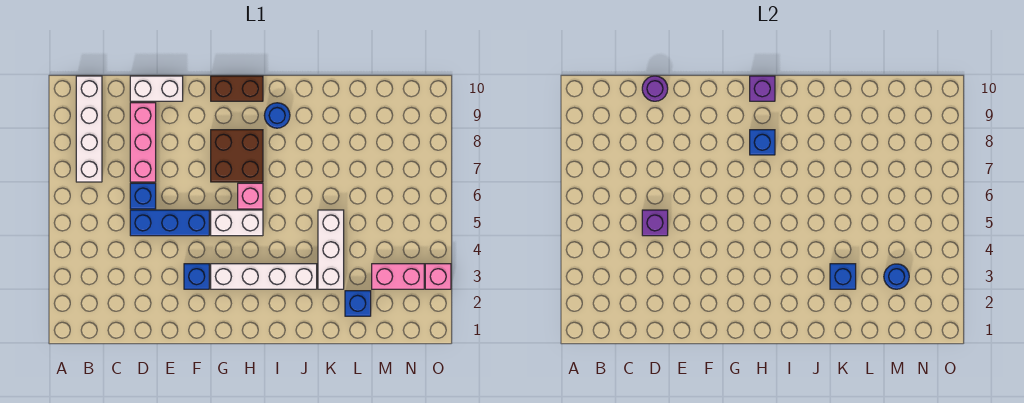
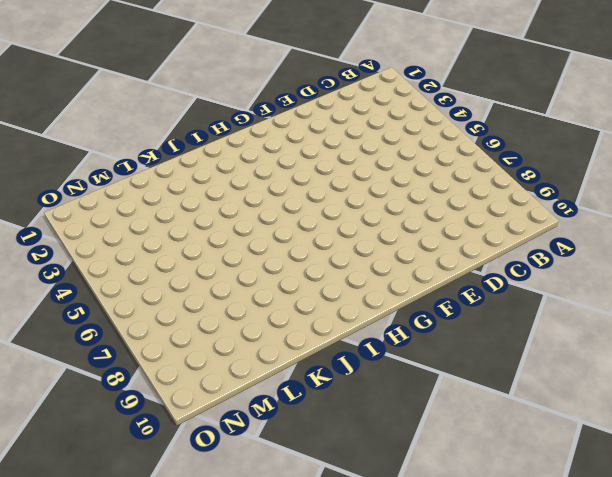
none -> white brick B7:B10 level 1
none -> blue brick D5:F5 level 1
none -> blue brick D6 level 1

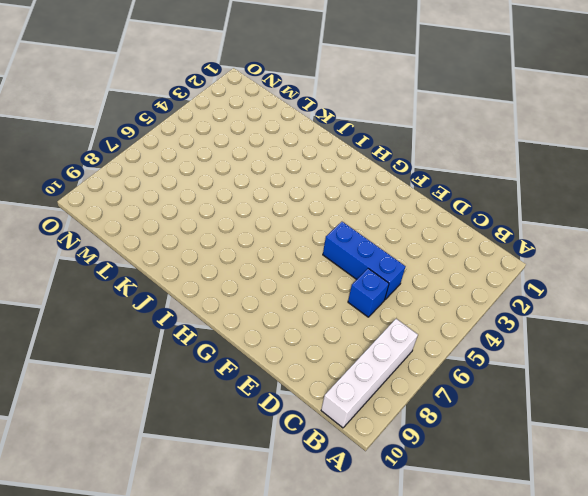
none -> pink brick D7:D9 level 1
none -> white brick D10:E10 level 1
none -> blue brick F3 level 1

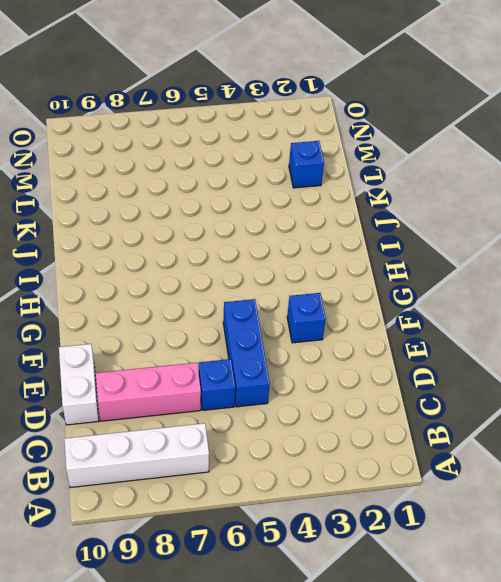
none -> white brick G3:J3 level 1
none -> white brick G5:H5 level 1
none -> brown brick G7:H8 level 1

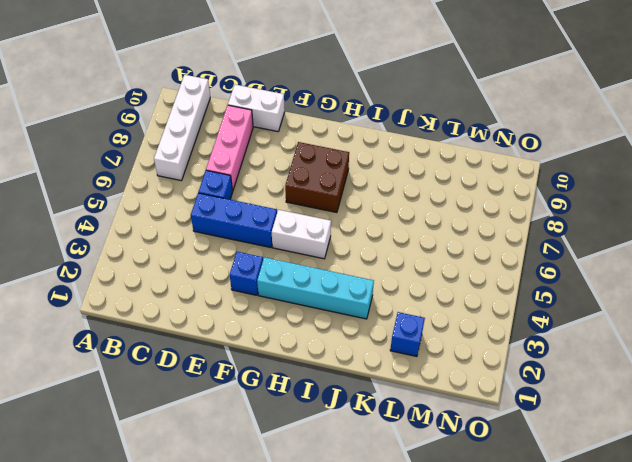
cyan brick G3:J3 level 1 -> white brick G3:J3 level 1
none -> brown brick G10:H10 level 1
none -> pink brick H6 level 1
none -> blue round brick I9 level 1

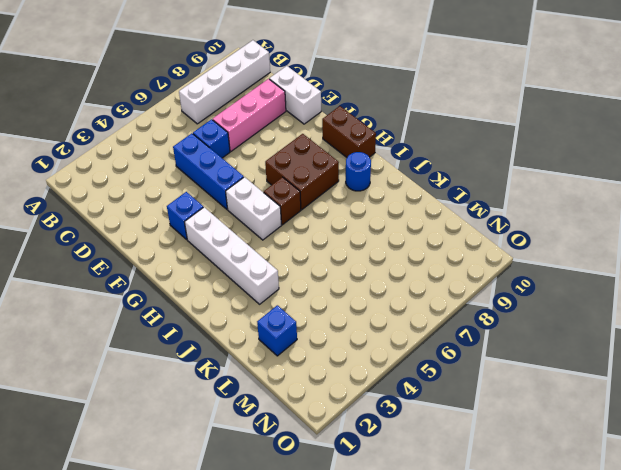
brown brick H6 level 1 -> pink brick H6 level 1
none -> white brick K3:K5 level 1
none -> pink brick M3:N3 level 1
none -> pink brick O3 level 1

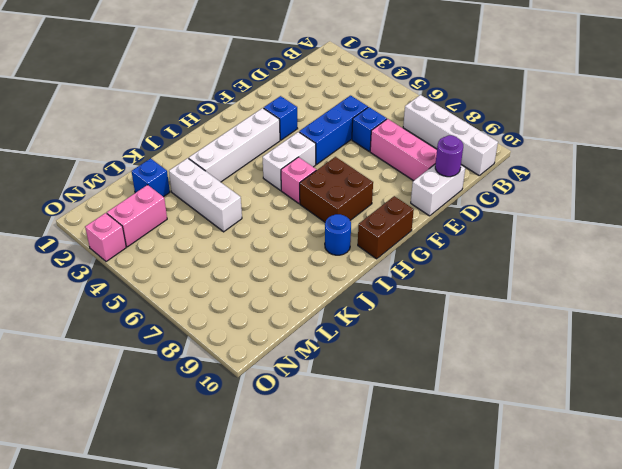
none -> purple brick D5 level 2
none -> blue brick H8 level 2
none -> purple brick H10 level 2

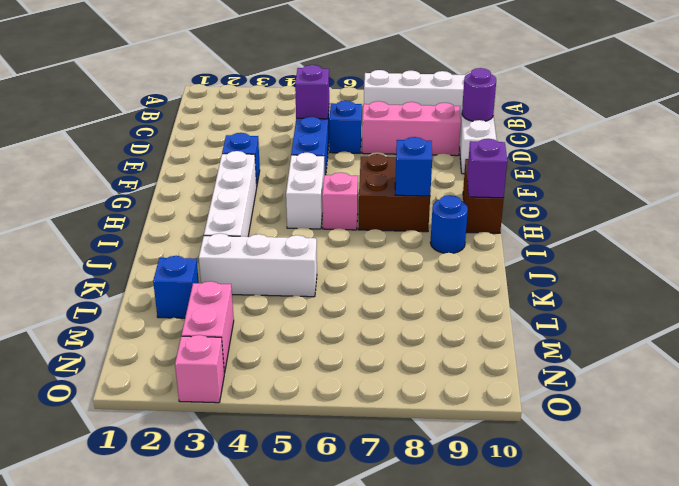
none -> blue brick K3 level 2
none -> blue round brick M3 level 2

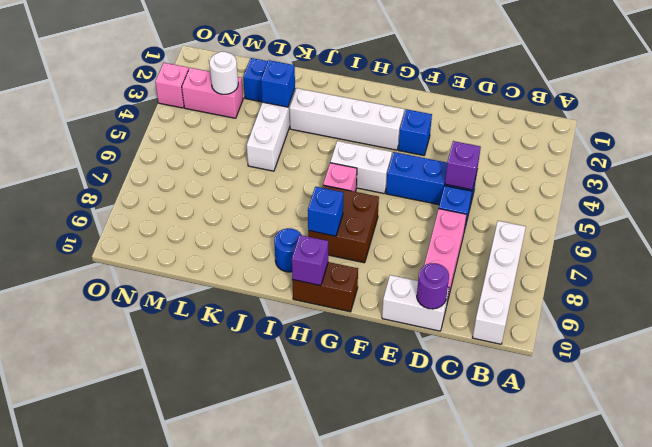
white round brick M3 level 2 -> blue round brick M3 level 2

